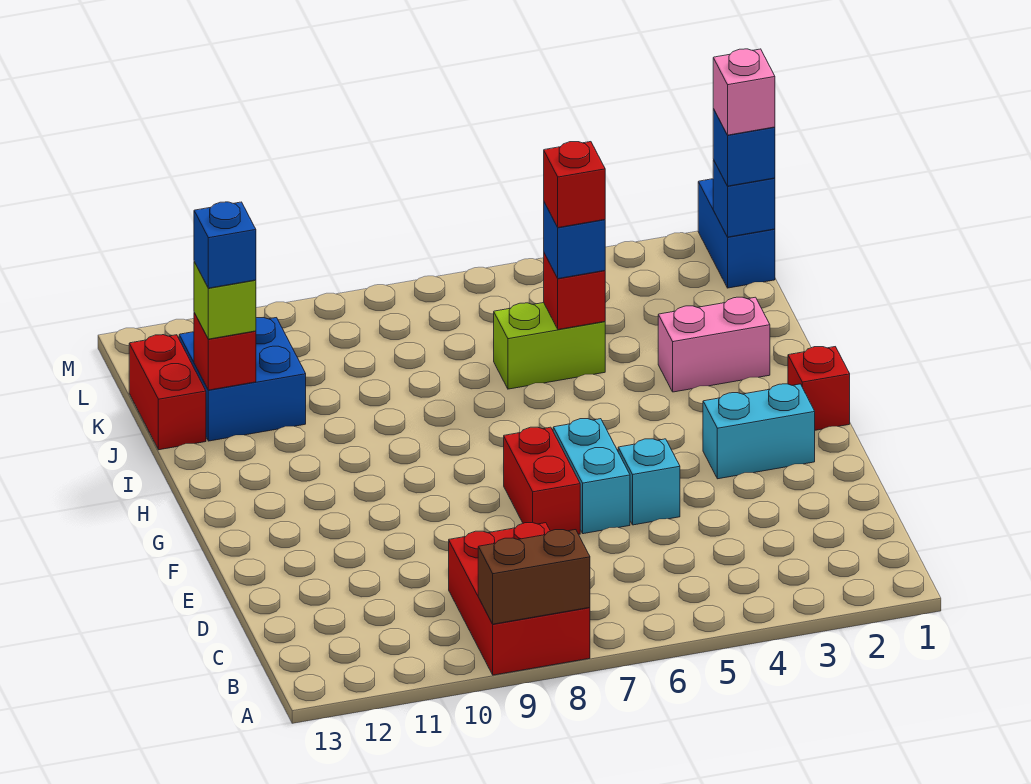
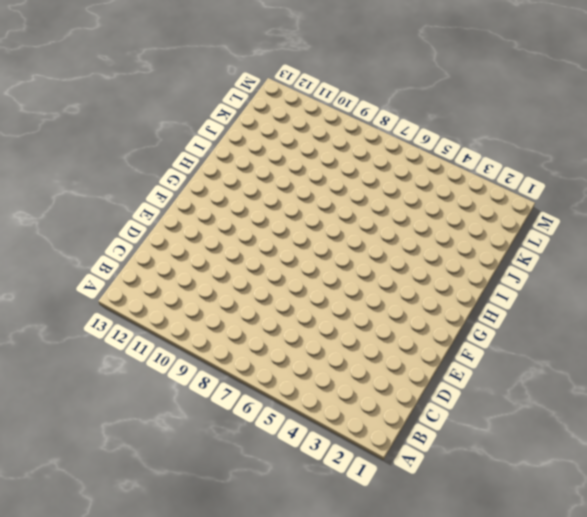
none -> red brick A8:C9 level 1
none -> cyan brick E5 level 1
none -> cyan brick E6:F6 level 1

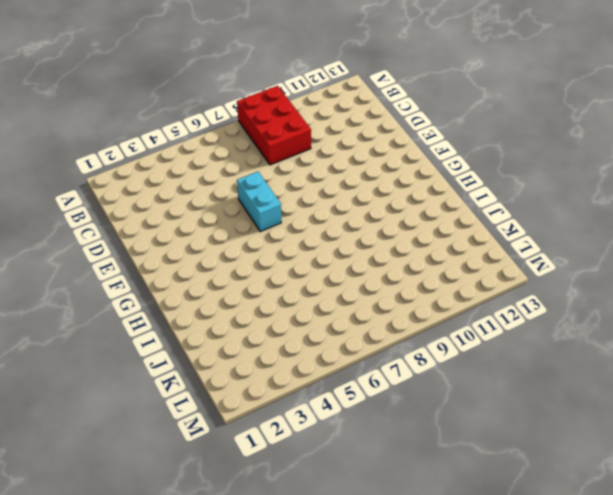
none -> cyan brick E5 level 1
none -> red brick E7:F7 level 1
none -> cyan brick F2:F3 level 1

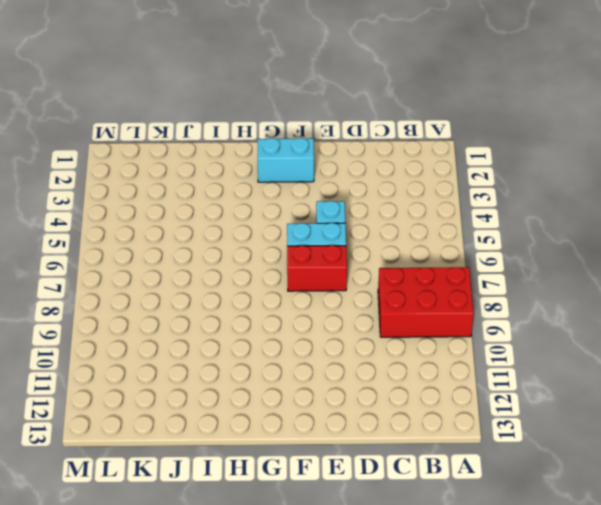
cyan brick F2:G2 level 1 -> cyan brick F2:F3 level 1
none -> red brick G1 level 1
none -> pink brick I2:I3 level 1
none -> lime brick J5:J6 level 1

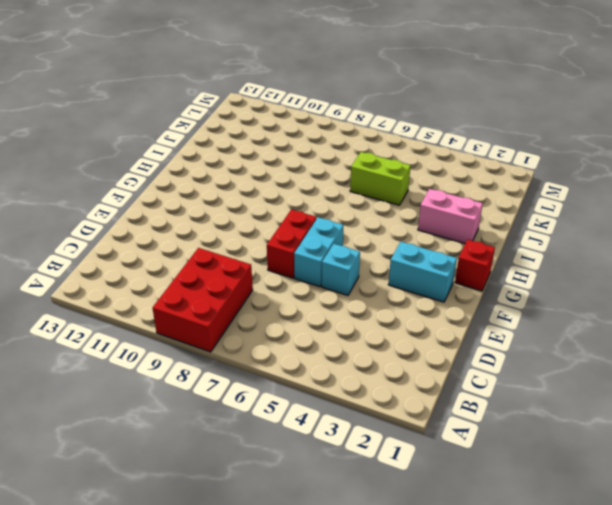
none -> blue brick J11:K12 level 1
none -> red brick J13:K13 level 1
none -> blue brick L1:M1 level 1

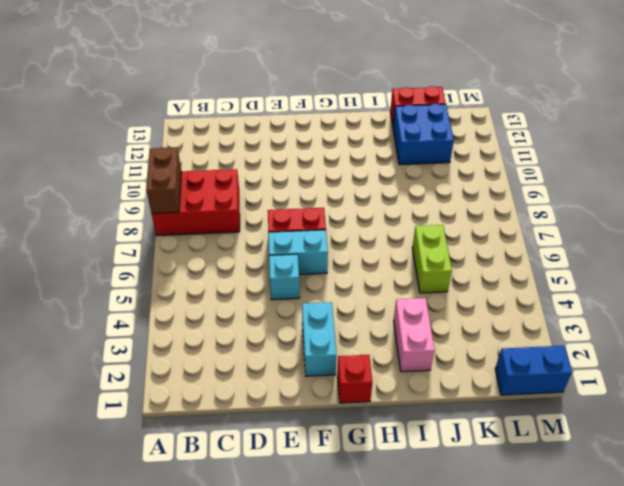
none -> red brick J5 level 2
none -> red brick J12 level 2
none -> blue brick L1 level 2

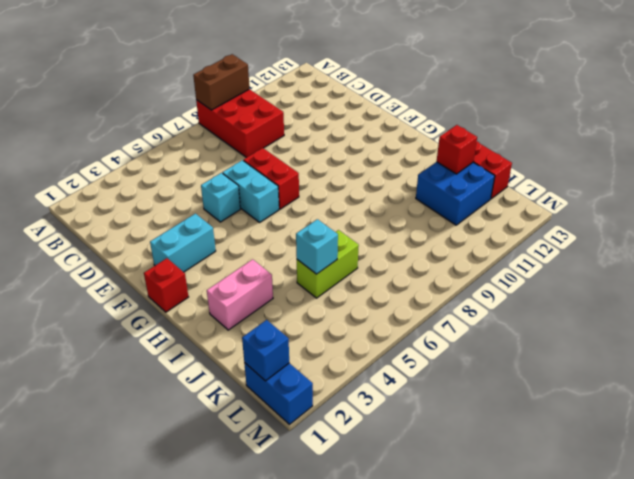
cyan brick J5 level 2 -> red brick J5 level 2
none -> blue brick J5 level 3
none -> lime brick J12 level 3
none -> blue brick L1 level 3

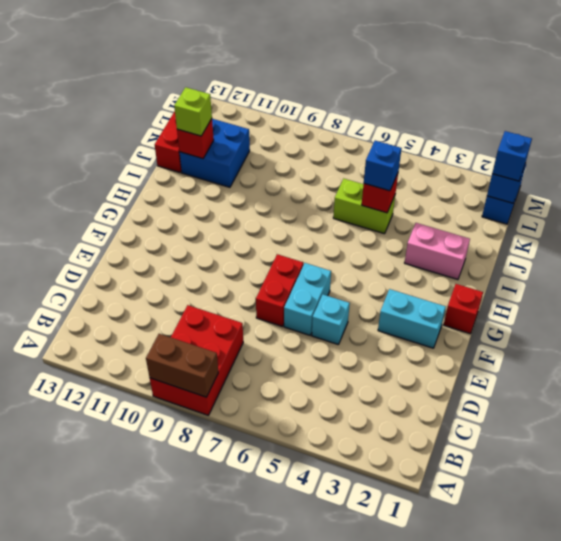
none -> red brick J5 level 4
none -> blue brick J12 level 4
none -> pink brick L1 level 4

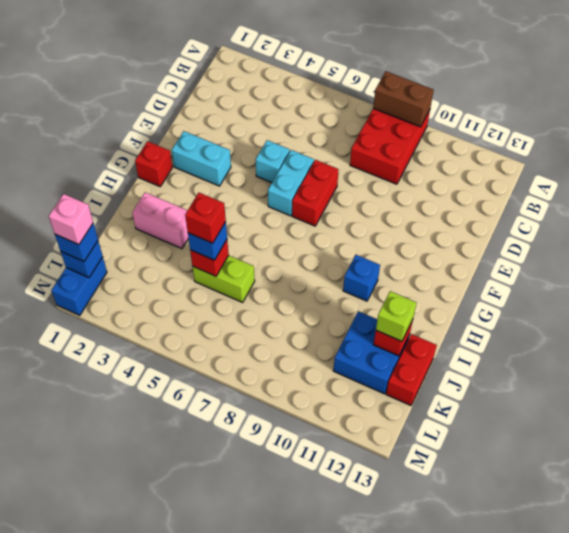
blue brick H10 level 1 -> blue brick J12 level 4

